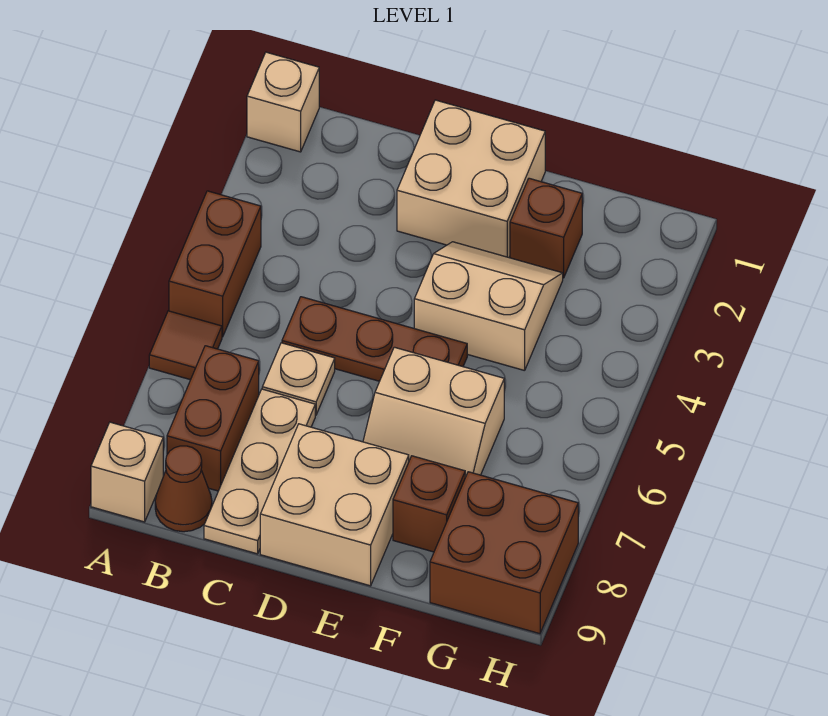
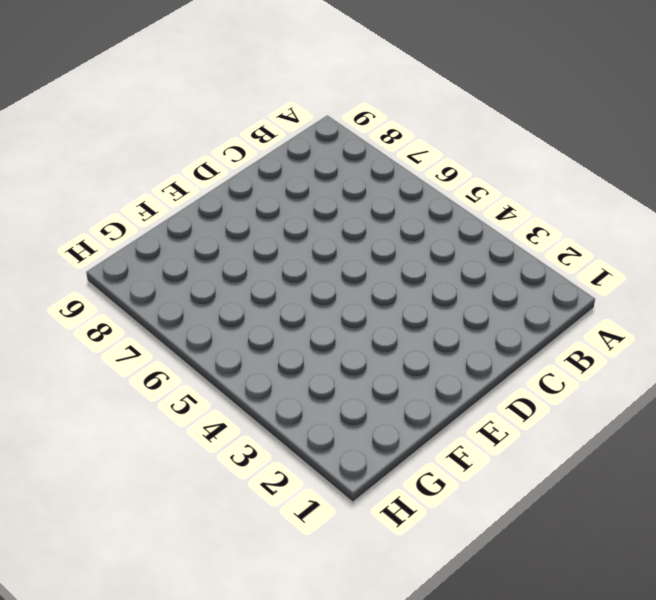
none -> tan brick A1 level 1
none -> brown brick A4:A5 level 1
none -> brown tile A6 level 1

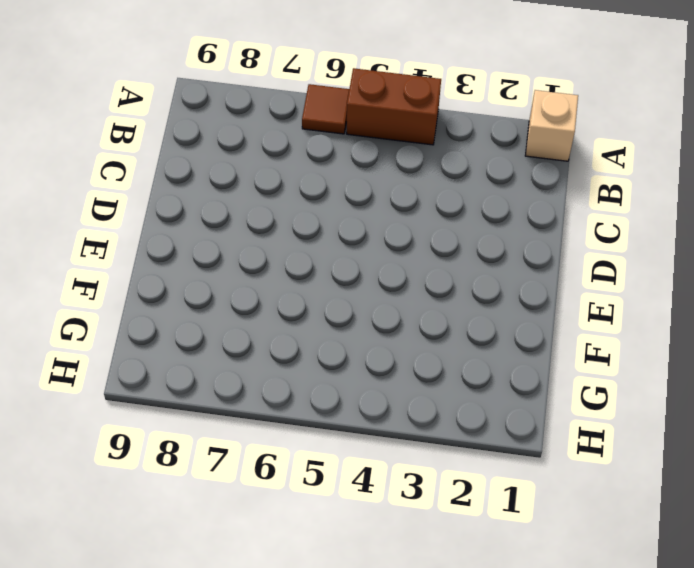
none -> tan brick A9 level 1
none -> brown brick B7:B8 level 1
none -> brown cone B9 level 1

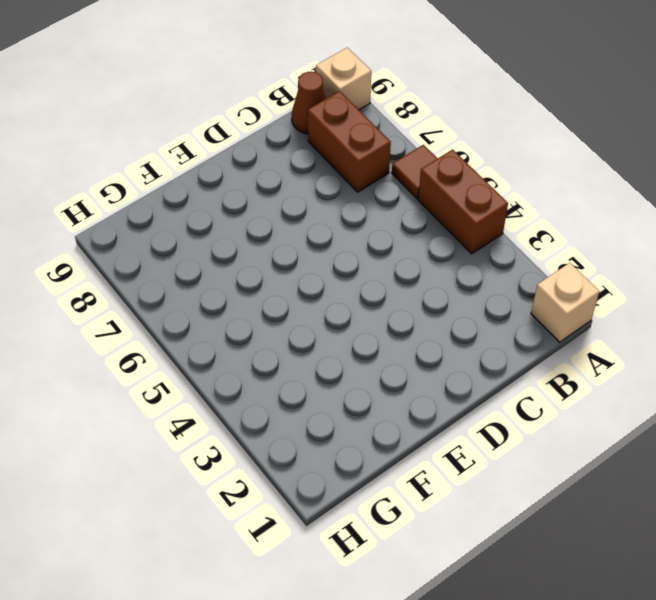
none -> brown plate C5:E5 level 1
none -> tan plate C6 level 1
none -> tan plate C7:C9 level 1

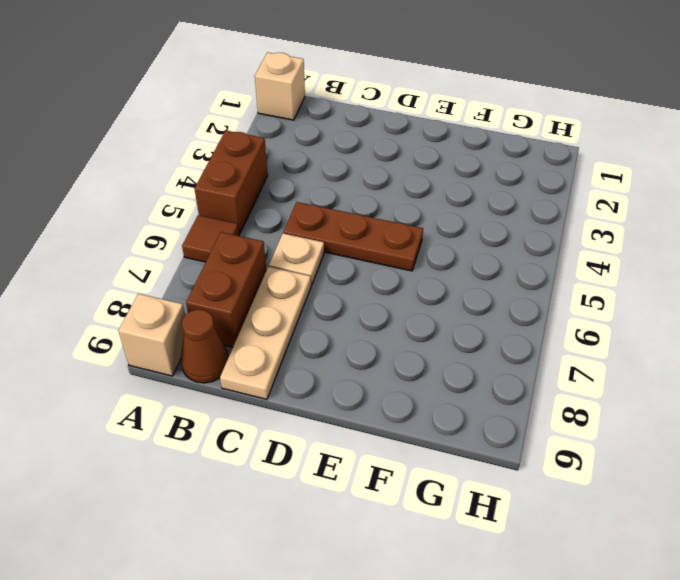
none -> tan brick D1:E2 level 1
none -> tan brick D8:E9 level 1
none -> tan slope E3:F4 level 1 top 4

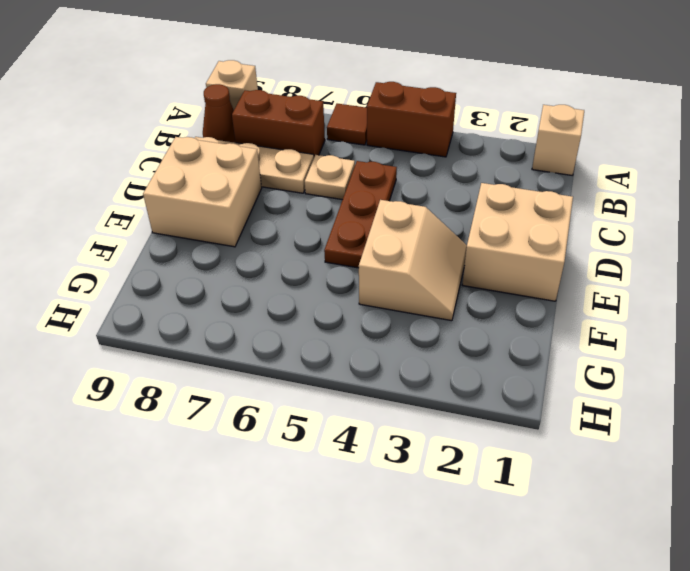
none -> tan slope E6:F7 level 1 top 6
none -> brown brick F2 level 1
none -> brown brick F8 level 1

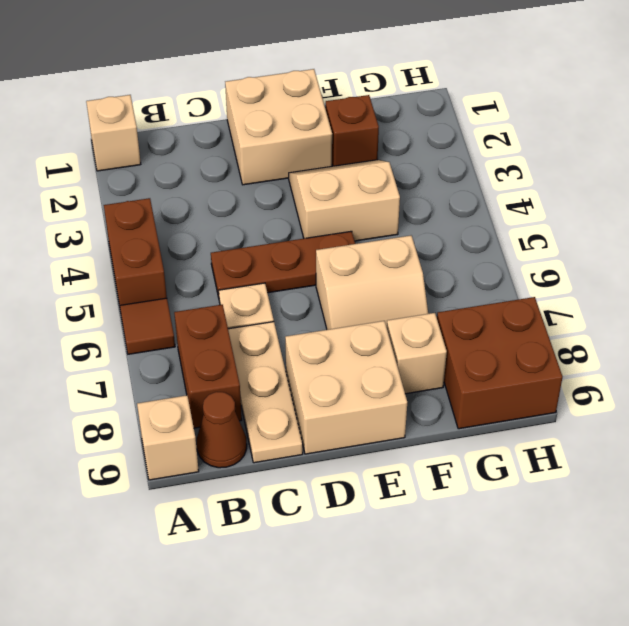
tan brick F8 level 1 -> brown brick F8 level 1

